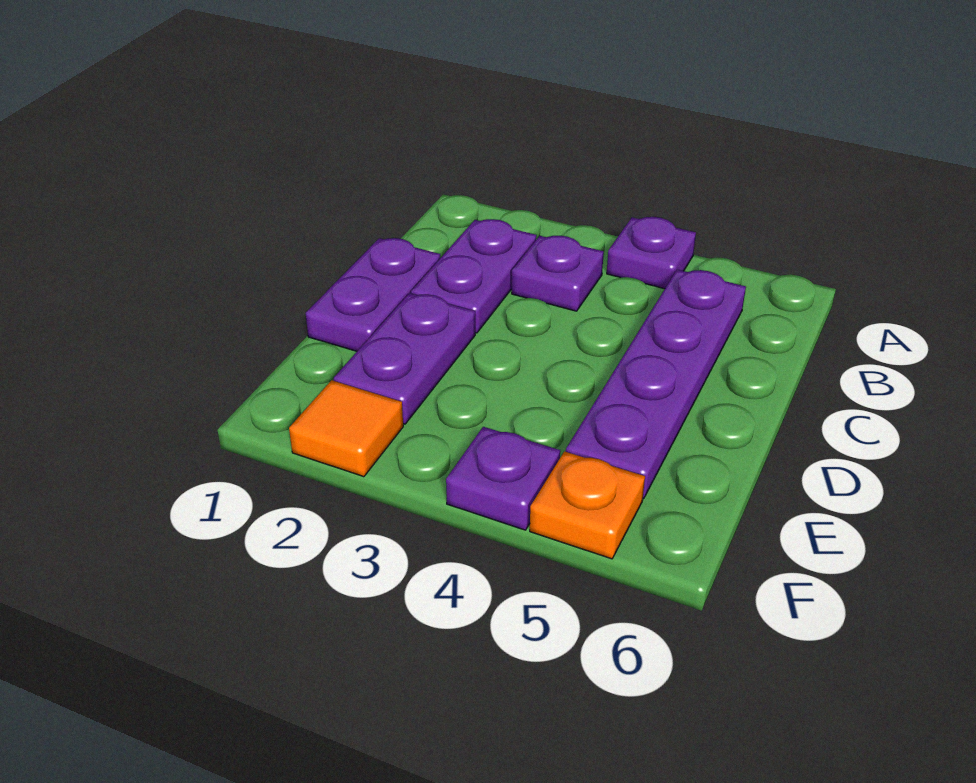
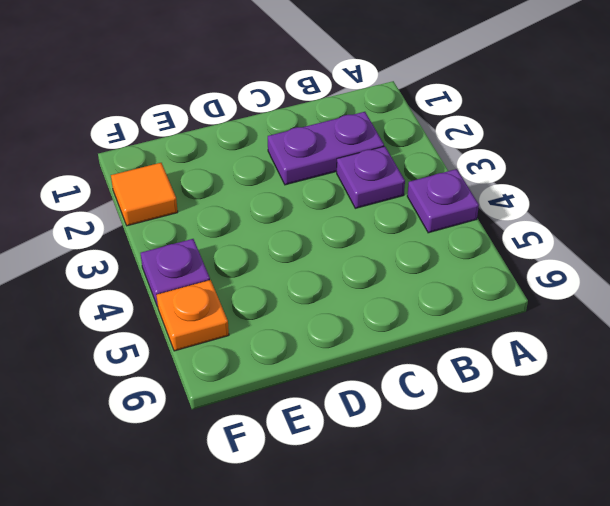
none -> purple plate B5:E5 level 1
none -> purple plate C1:D1 level 1

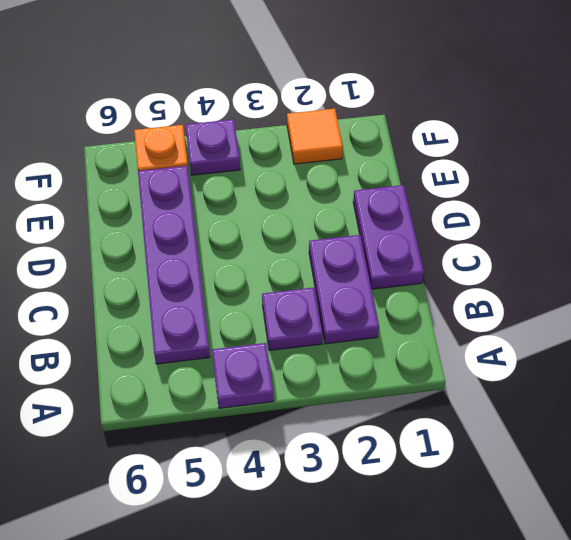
none -> purple plate D2:E2 level 1

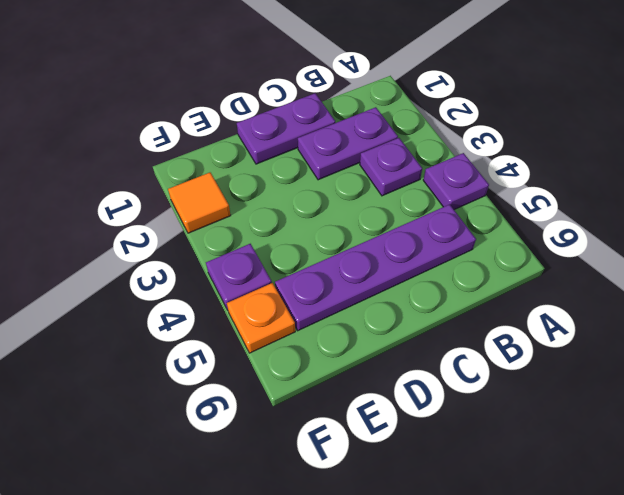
none -> purple plate D2:E2 level 1

